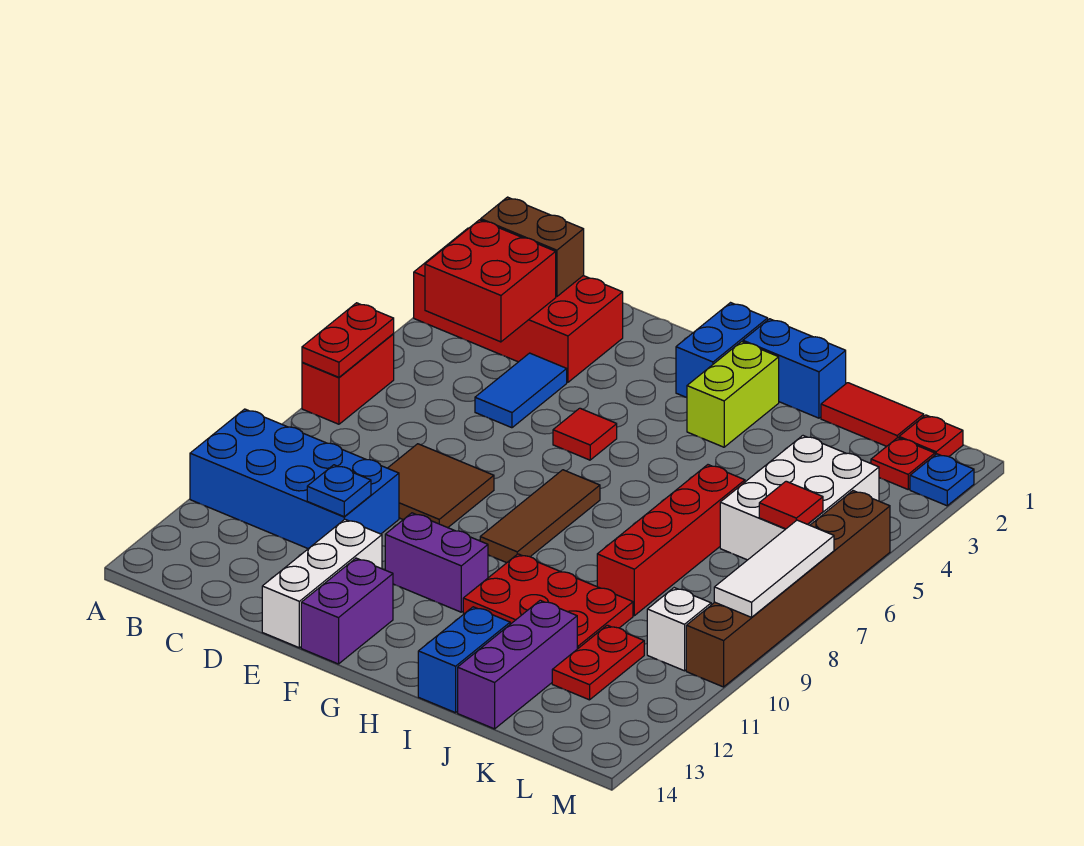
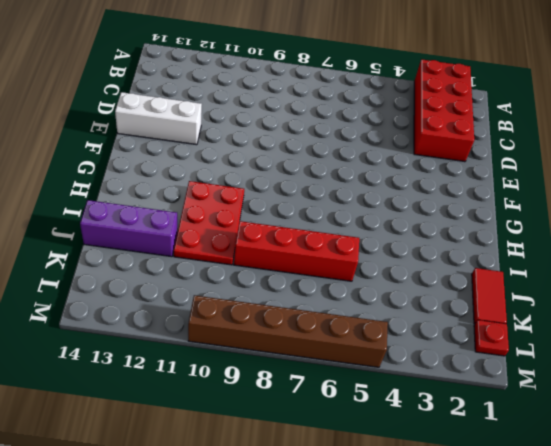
none -> red brick A6:A7 level 1
none -> blue brick A10:D11 level 1
none -> blue tile D4:D5 level 1
none -> brown tile D8:E9 level 1

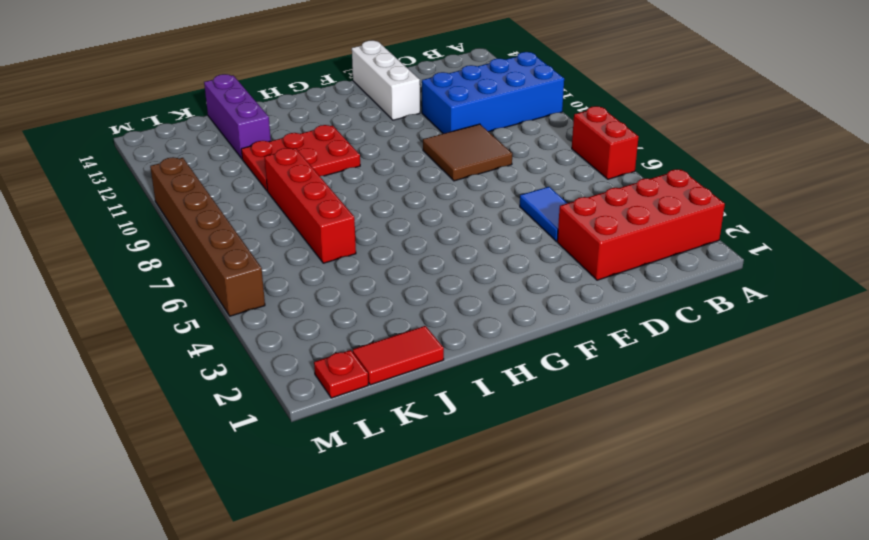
none -> red tile F5 level 1
none -> purple brick F11:G11 level 1
none -> purple brick F13:F14 level 1
none -> blue brick G1:G2 level 1

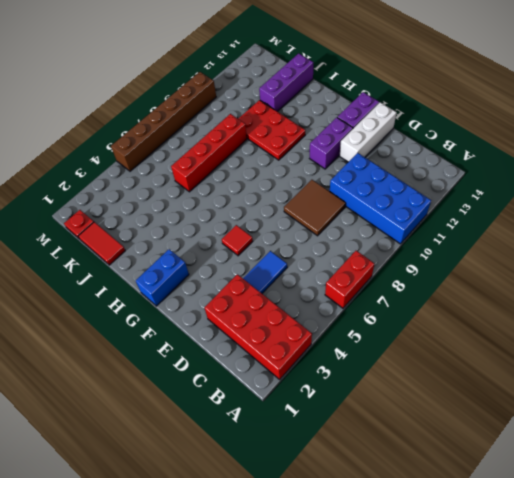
purple brick F11:F12 level 1 -> purple brick F11:G11 level 1
none -> brown tile G7:G9 level 1
none -> blue brick H1:I1 level 1
none -> lime brick H2:H3 level 1
none -> blue brick I13:I14 level 1

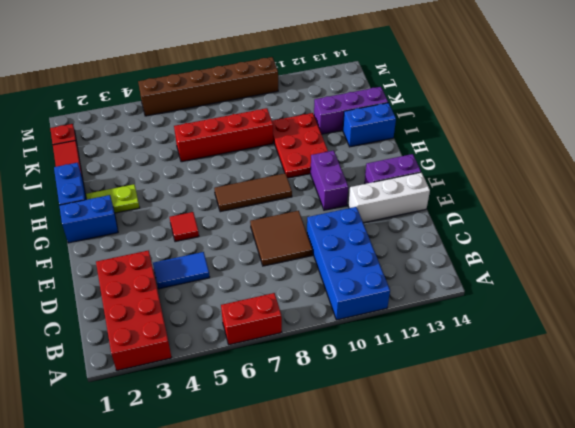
lime plate H2:H3 level 1 -> lime brick H2:H3 level 1
none -> white brick K4:L6 level 1
none -> red plate K11:K12 level 1
none -> red plate L2 level 1
none -> white brick L10 level 1

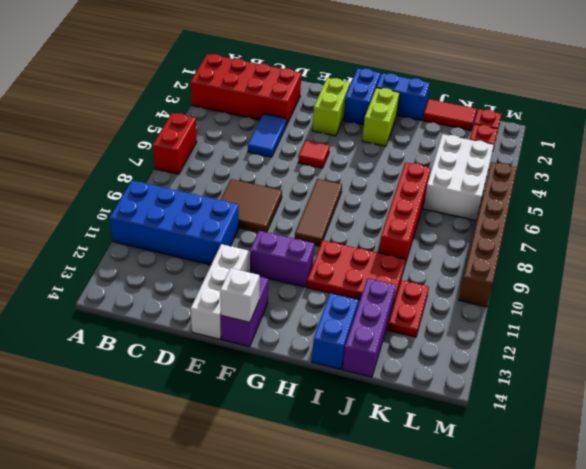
lime brick F2:F3 level 1 -> none
white brick F14 level 2 -> white brick L10 level 1
none -> blue plate M2 level 1
none -> red plate A6:A7 level 2
none -> brown brick B2:C2 level 2
none -> red brick B3:C4 level 2

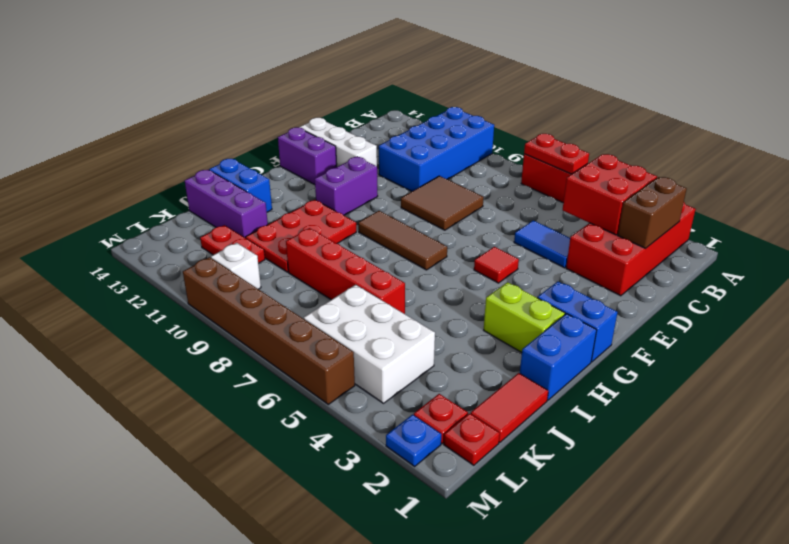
none -> blue plate D11 level 2
none -> red tile L6 level 2
none -> white tile M7:M9 level 2

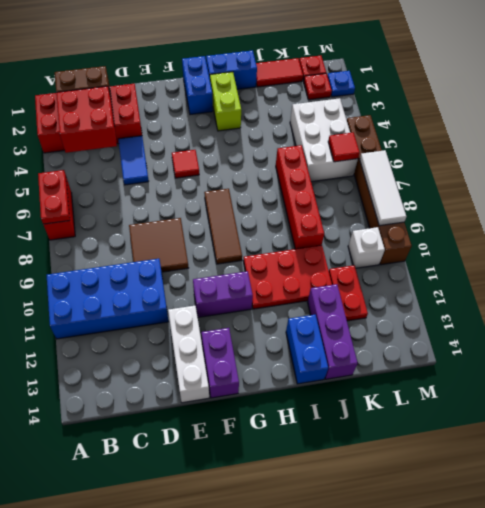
none -> blue plate D11 level 2

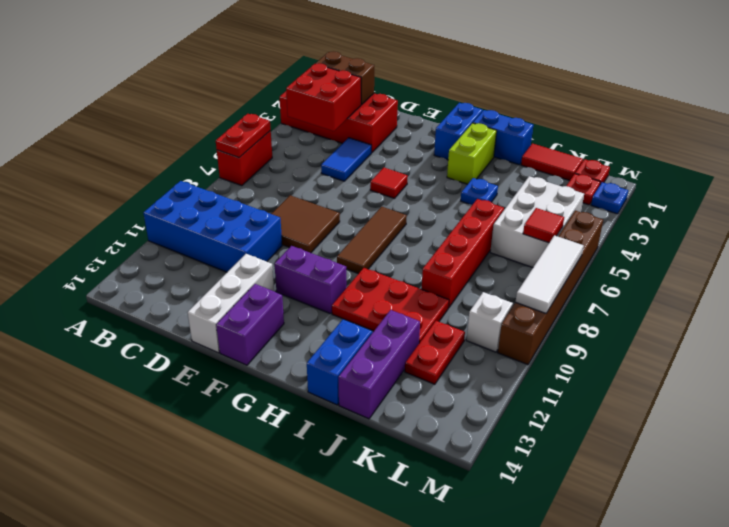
blue plate I4 level 1 -> blue plate D11 level 2

